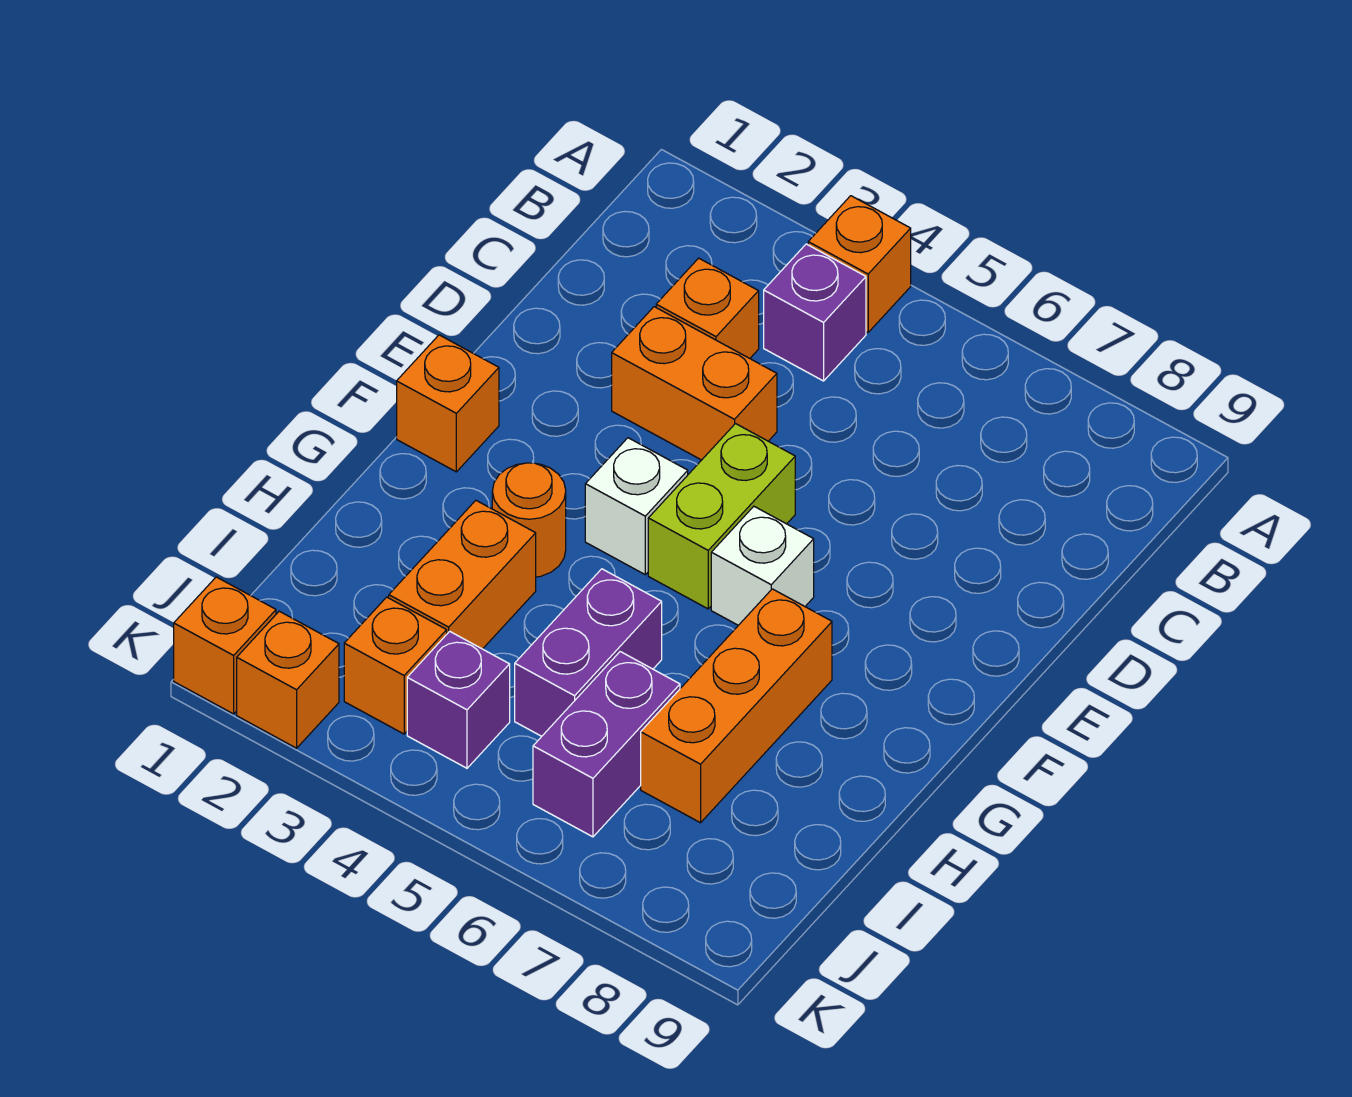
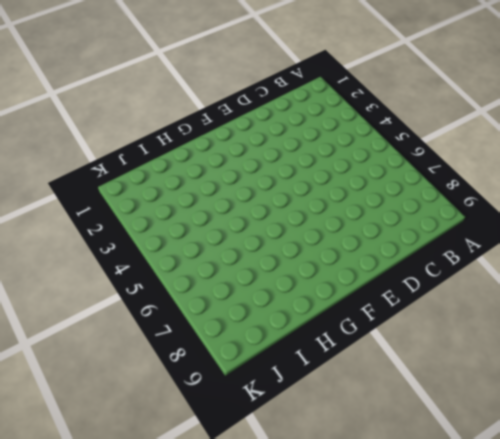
none -> orange brick A4 level 1
none -> purple brick B4 level 1
none -> orange brick C3 level 1

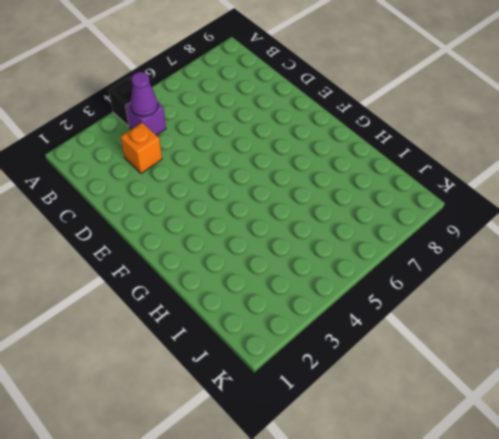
black brick A4 level 1 -> orange brick A4 level 1
purple cone B4 level 2 -> none
none -> orange brick D3:D4 level 1
none -> lime brick E5:F5 level 1
none -> orange brick F1 level 1

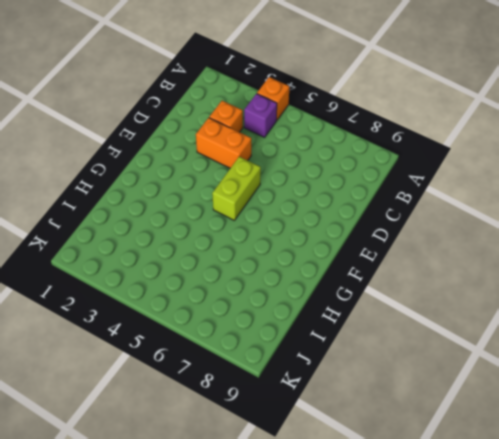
none -> orange brick F1 level 1
none -> white brick F4 level 1
none -> white brick F6 level 1

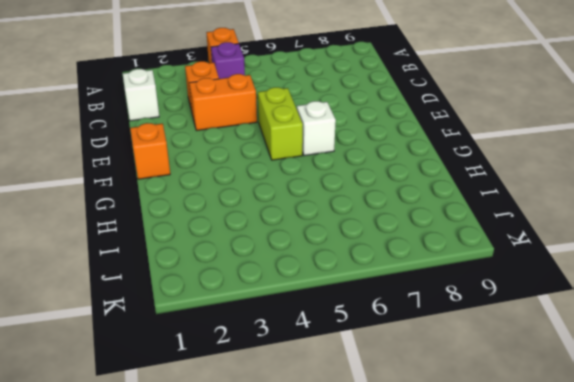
white brick C1 level 1 -> white brick F4 level 1
none -> orange round brick G3 level 1
none -> orange brick G7:I7 level 1
none -> orange brick H3:I3 level 1

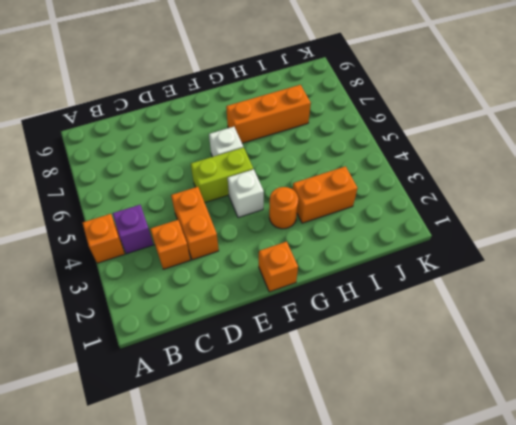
none -> purple brick H5:I5 level 1
none -> purple brick I6:J6 level 1
none -> orange brick J3 level 1

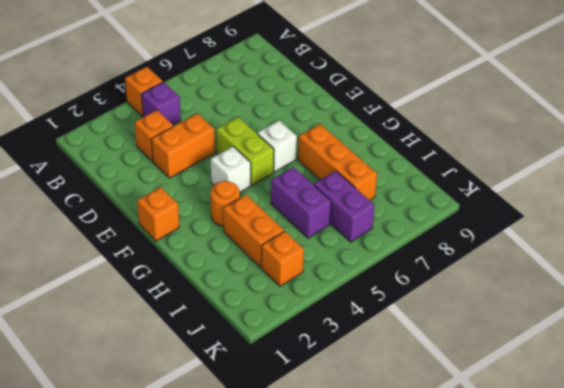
none -> purple brick J4 level 1
none -> orange brick K1 level 1
none -> orange brick K2 level 1

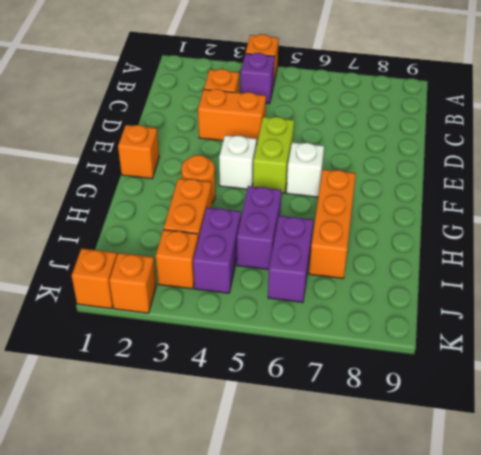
purple brick I4:J4 level 1 -> purple brick J4 level 1

